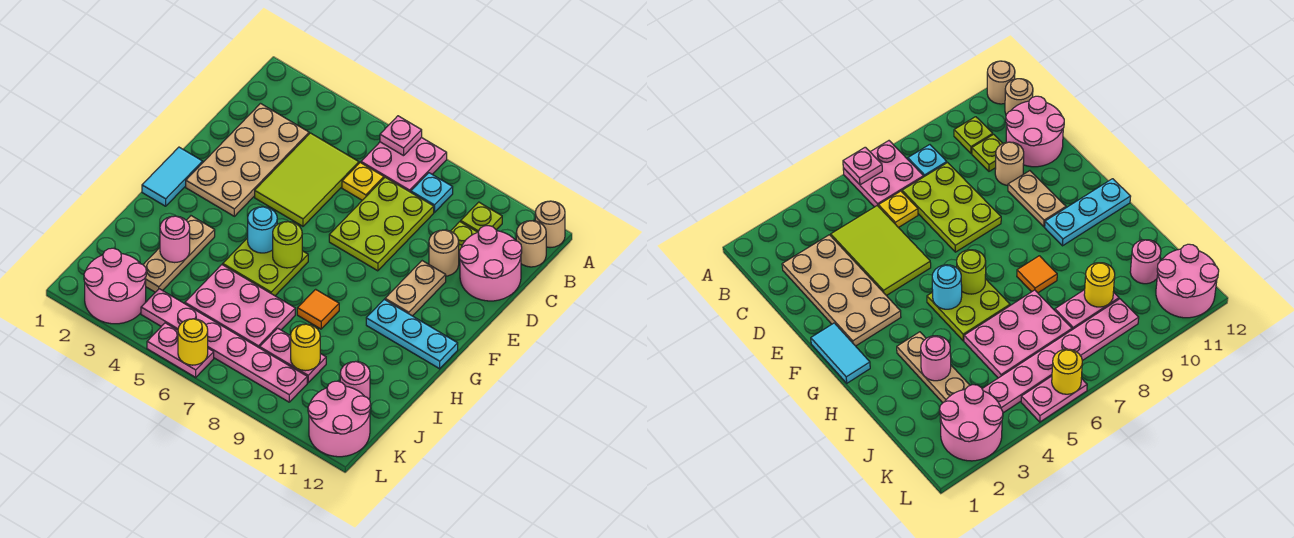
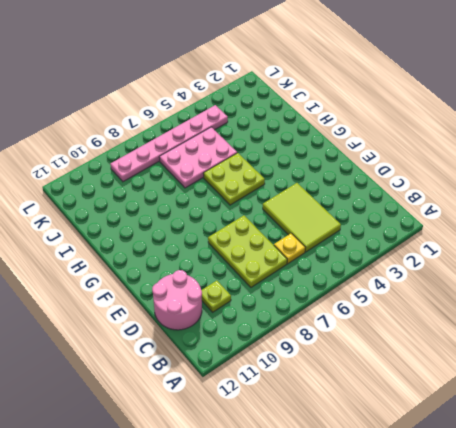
none -> pink plate A6:B7 level 1
none -> tan round brick A12 level 1
none -> cyan plate B8 level 1
none -> lime plate B10 level 1

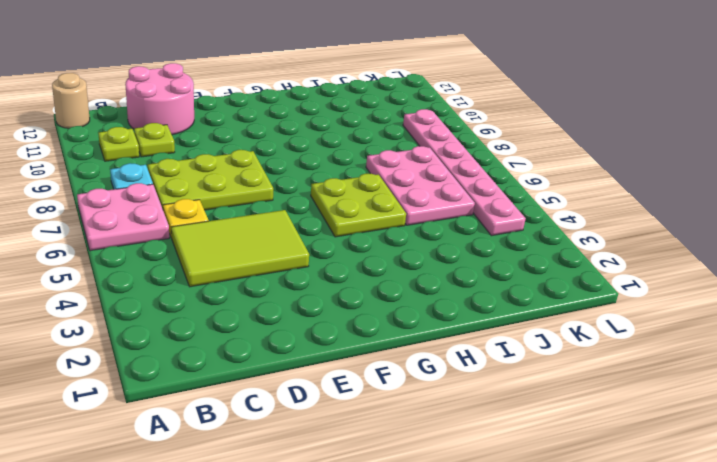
none -> tan round brick B12 level 1
none -> tan plate C2:F3 level 1
none -> tan round brick D10 level 1
none -> tan plate E10:F10 level 1

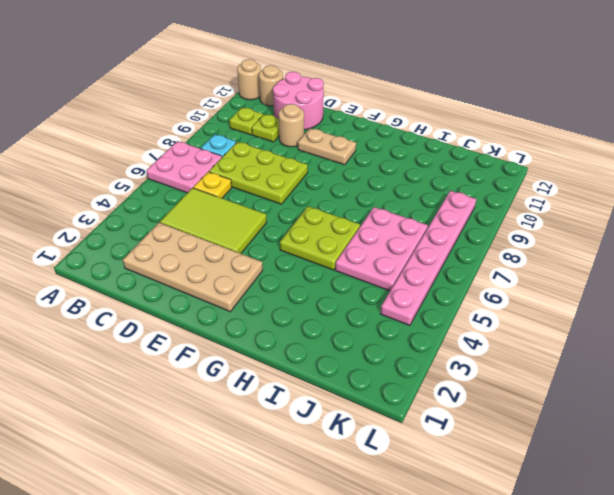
none -> cyan tile F1:G1 level 1
none -> cyan plate G10:G12 level 1
none -> tan plate H3:J3 level 1
none -> orange tile H8 level 1

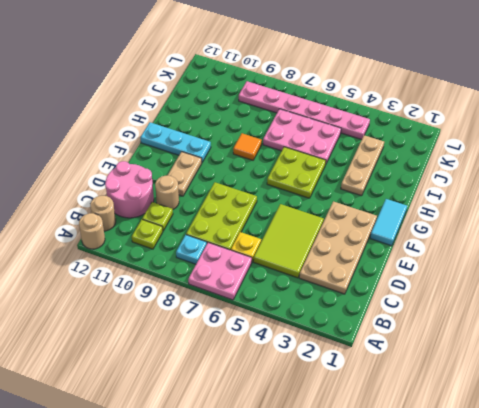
none -> pink plate J8:J9 level 1
none -> pink round brick J11 level 1
none -> pink round brick K2:L3 level 1
none -> pink round brick K11:L12 level 1

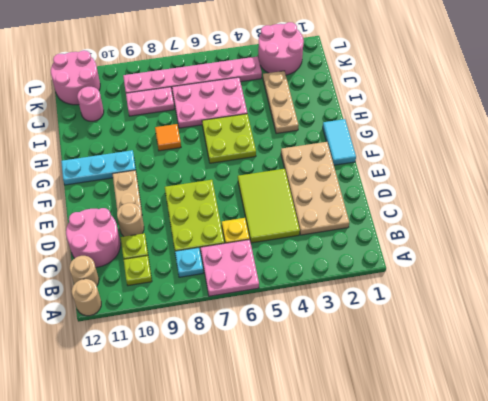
none -> pink plate L5:L6 level 1
none -> pink plate A6 level 2
none -> cyan round brick G5 level 2
none -> lime round brick G6 level 2

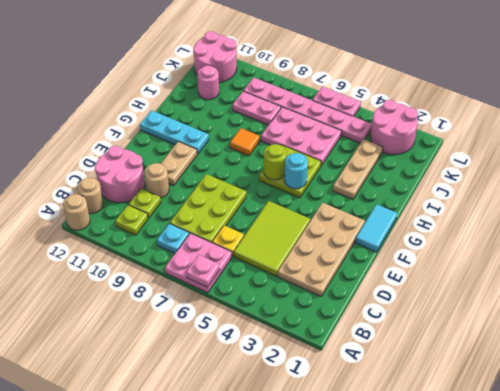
none -> pink round brick I3 level 2
none -> yellow round brick J9 level 2
none -> yellow round brick L6 level 2

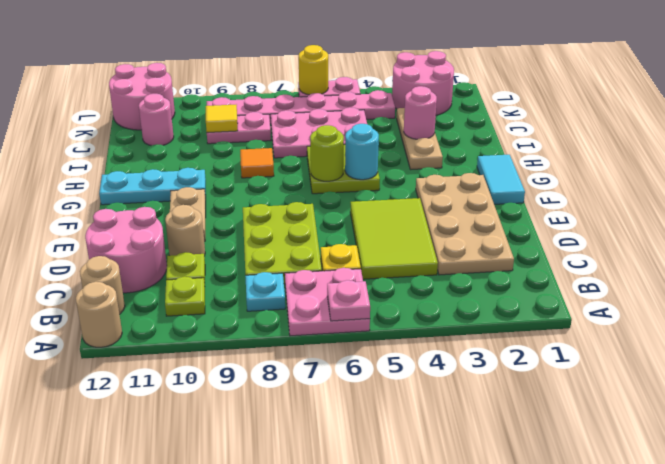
yellow tile J9 level 2 -> yellow round brick J9 level 2

